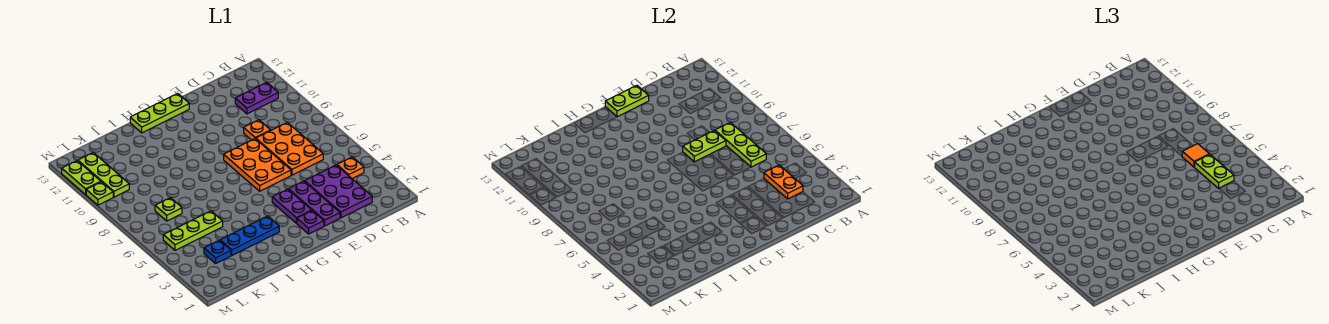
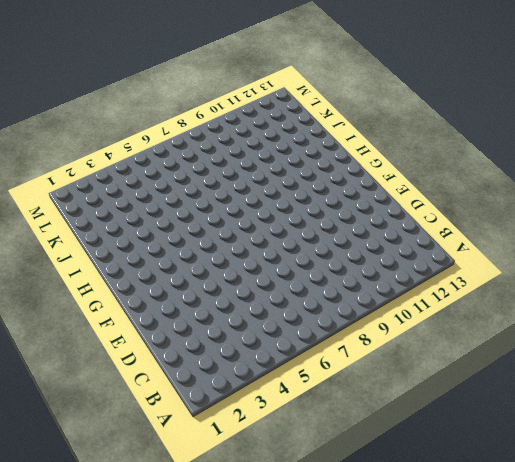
none -> orange plate B4 level 1
none -> purple plate B11:C11 level 1
none -> purple plate C2:D4 level 1

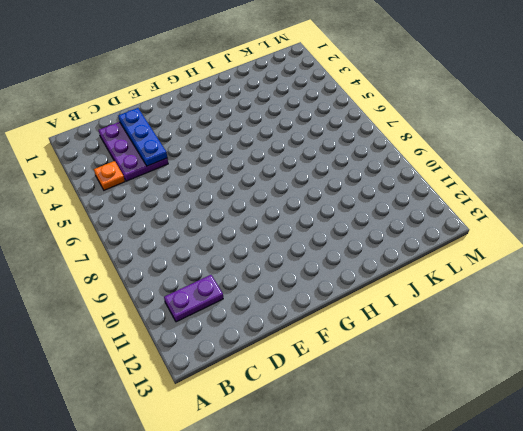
blue plate D2:D4 level 2 -> blue plate H3:J3 level 1
none -> orange plate C6:D8 level 1
none -> orange plate D9 level 1
none -> purple plate E2:E4 level 1

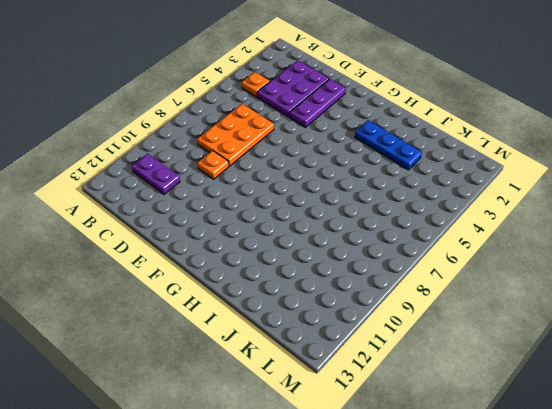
none -> orange plate E6:F8 level 1
none -> purple plate F2 level 1
none -> purple plate F3:F4 level 1

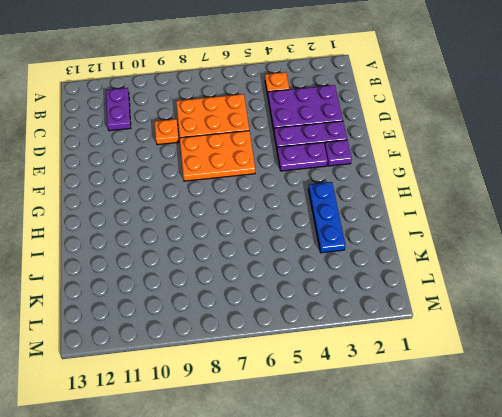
none -> lime plate F13:H13 level 1
none -> lime plate J5:L5 level 1
none -> blue plate K3 level 1

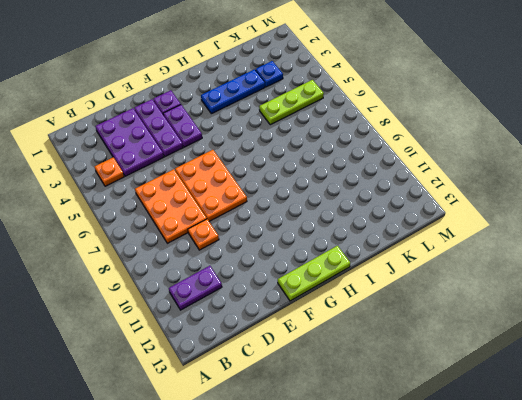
none -> lime plate K7 level 1
none -> lime plate L10:L12 level 1
none -> lime plate M10 level 1

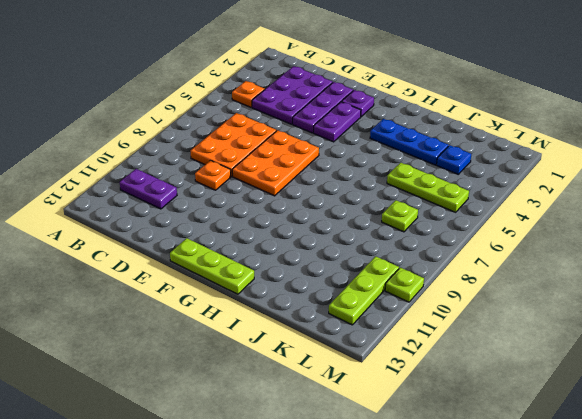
none -> lime plate M11:M12 level 1
none -> orange plate C3:C4 level 2
none -> lime plate C6:C8 level 2

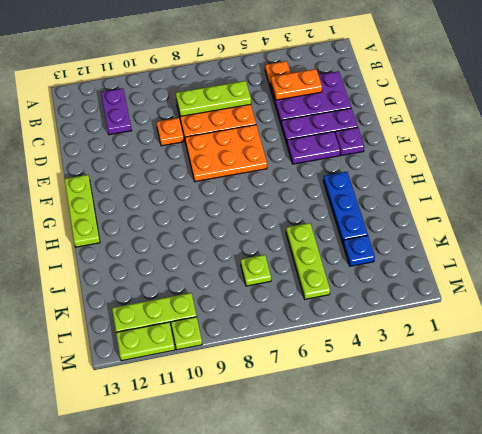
none -> lime plate D8:E8 level 2
none -> lime plate E13:F13 level 2
none -> lime plate C4:C5 level 3

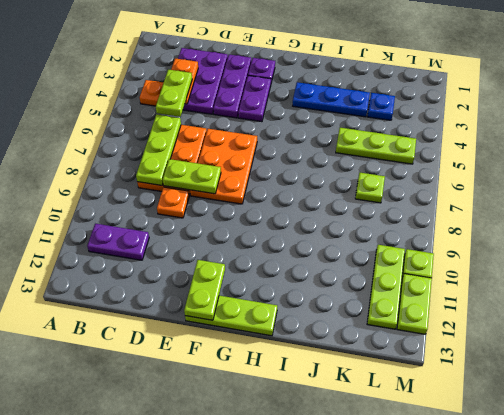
lime plate F12:F13 level 2 -> lime plate E13:F13 level 2
none -> orange tile C6 level 3

